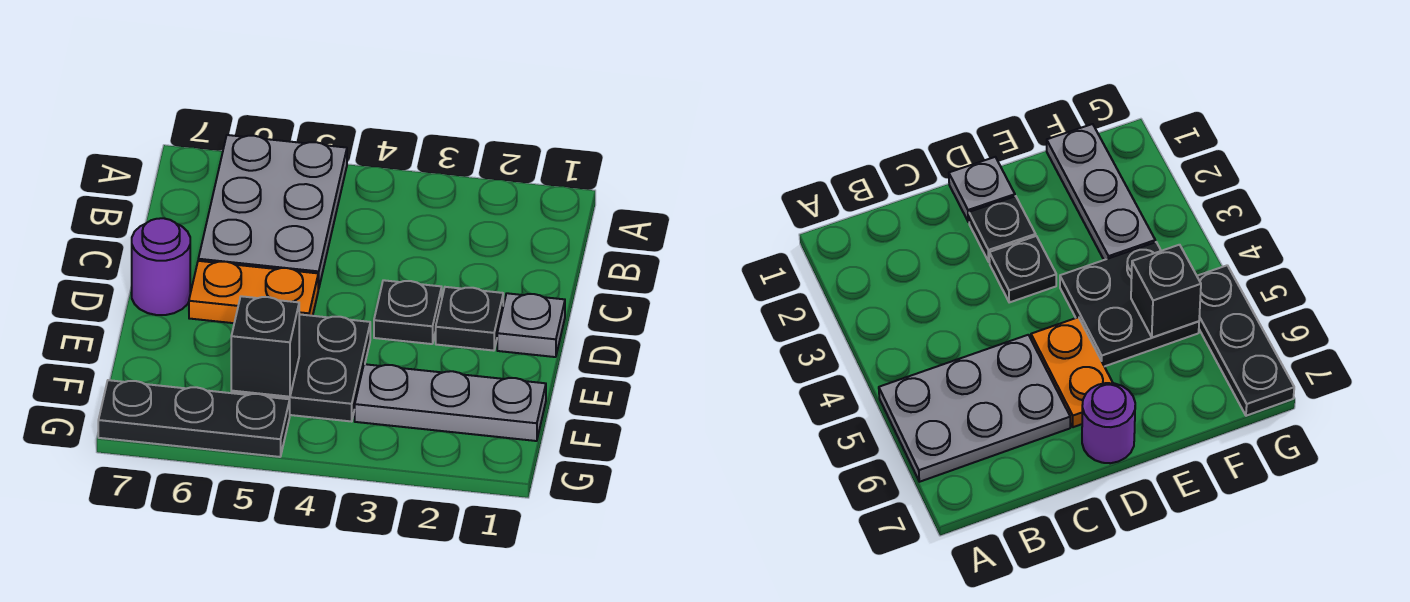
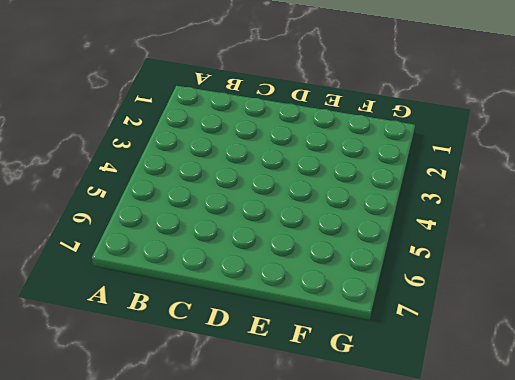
none -> grey plate A5:C6 level 1
none -> grey plate D1 level 1

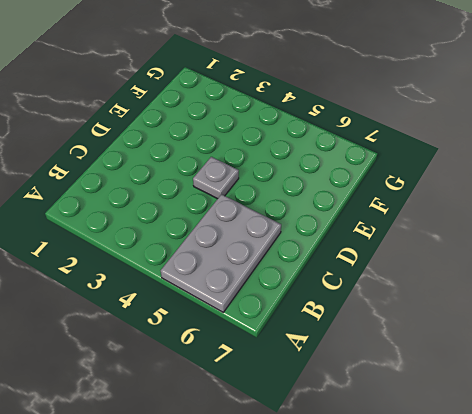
grey plate D4 level 1 -> grey plate D1 level 1
none -> black plate D2 level 1
none -> black plate D3 level 1

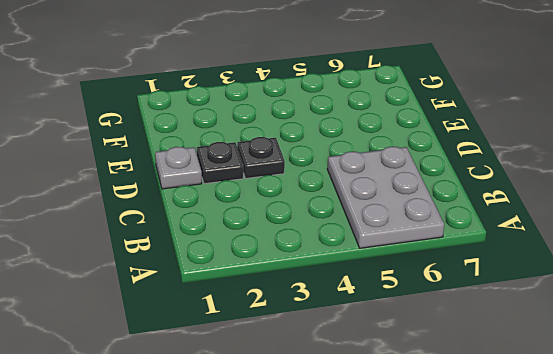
none -> orange plate D5:D6 level 1
none -> purple round brick D7 level 1

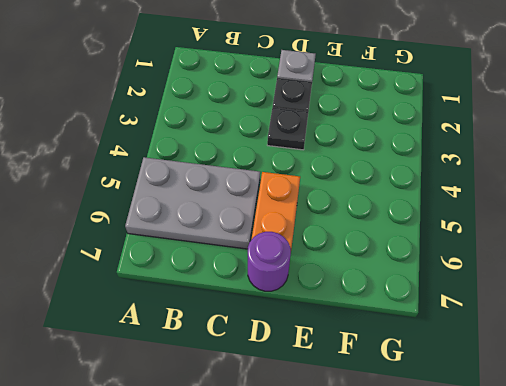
none -> black plate E4:F5 level 1
none -> grey plate F1:F3 level 1

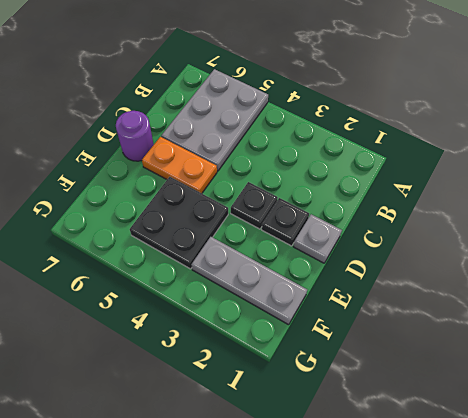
none -> black plate G5:G7 level 1
none -> black brick F5 level 2

